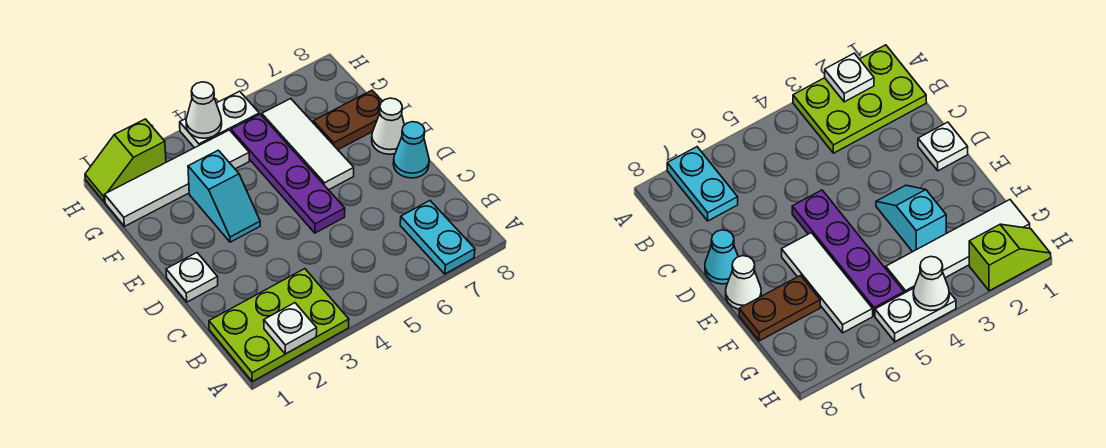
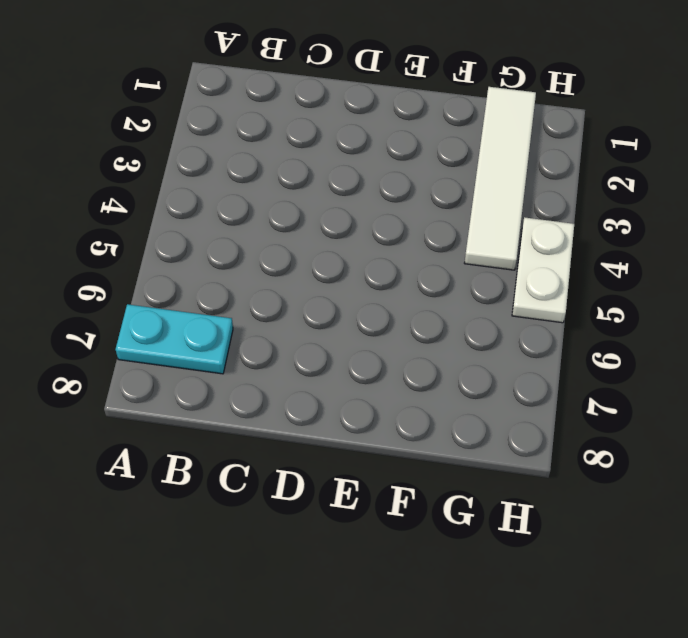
none -> lime plate A1:B3 level 1
none -> white plate D1 level 1
none -> purple plate D5:G5 level 1

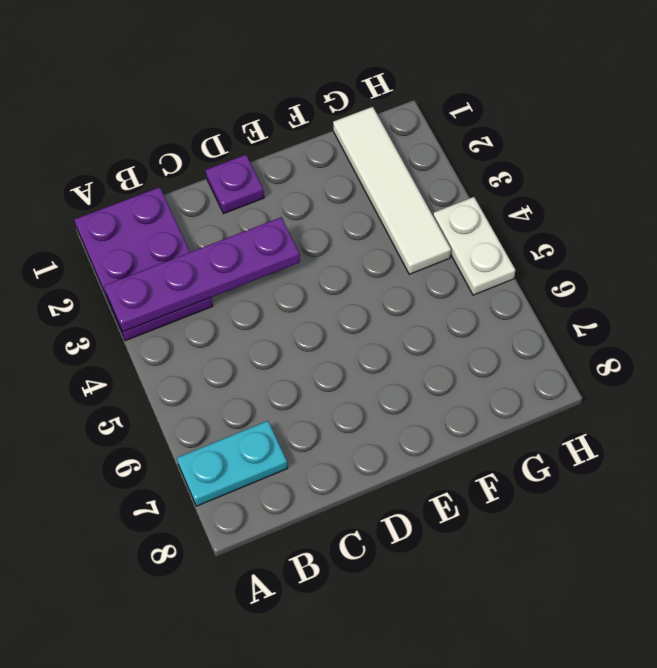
purple plate A1:B3 level 1 -> lime plate A1:B3 level 1
purple plate A3:D3 level 2 -> purple plate D5:G5 level 1
purple plate D1 level 1 -> white plate D1 level 1
none -> cyan cone D8 level 1
none -> cyan slope E3:F3 level 1 top F
none -> white tile E6:G6 level 1

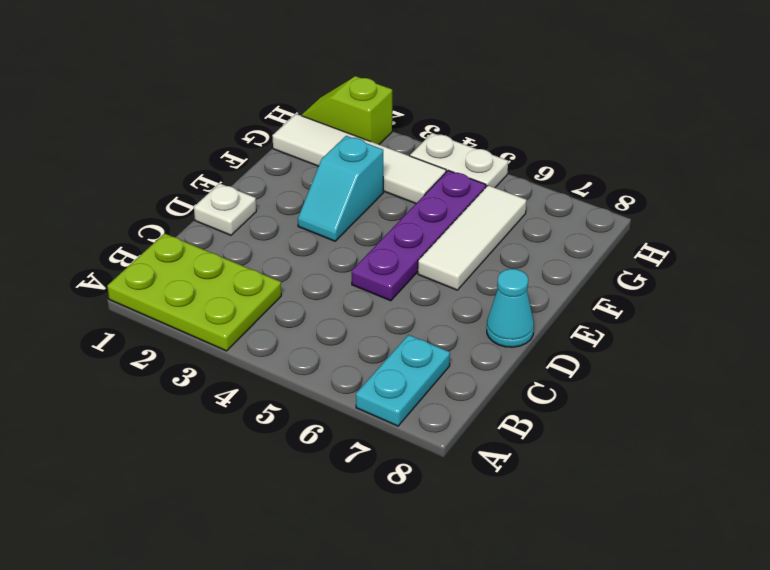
none -> white cone E8 level 1
none -> brown plate F7:F8 level 1
none -> white plate A2 level 2

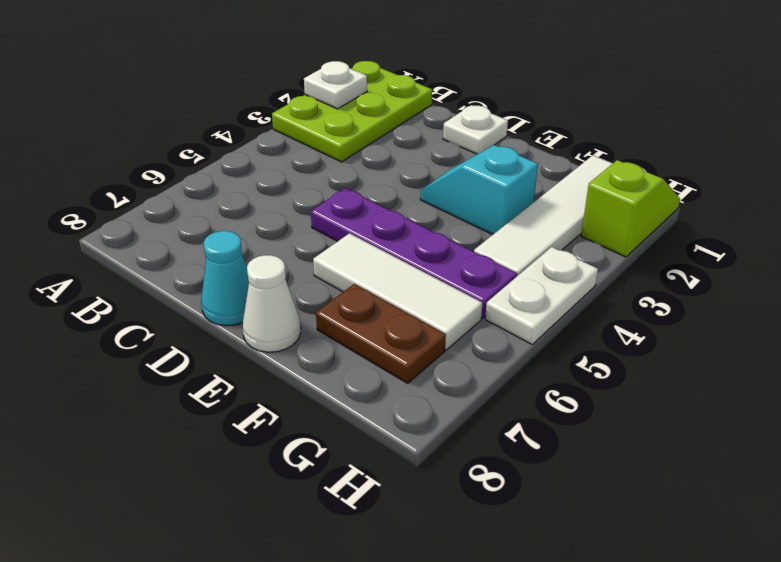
brown plate F7:G7 level 1 -> brown plate F7:F8 level 1
none -> cyan plate A7:B7 level 1
none -> white cone H4 level 2

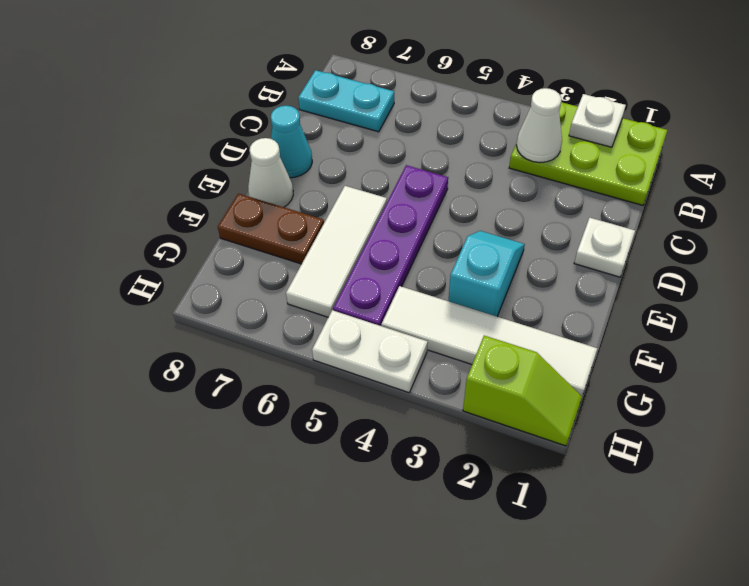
white cone B3 level 2 -> white cone H4 level 2
cyan plate B7:B8 level 1 -> cyan plate A7:B7 level 1

